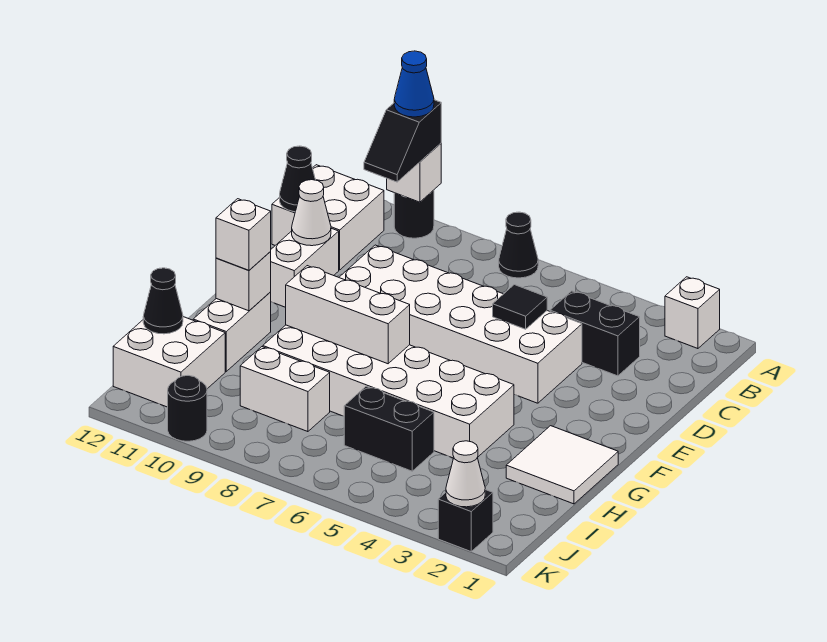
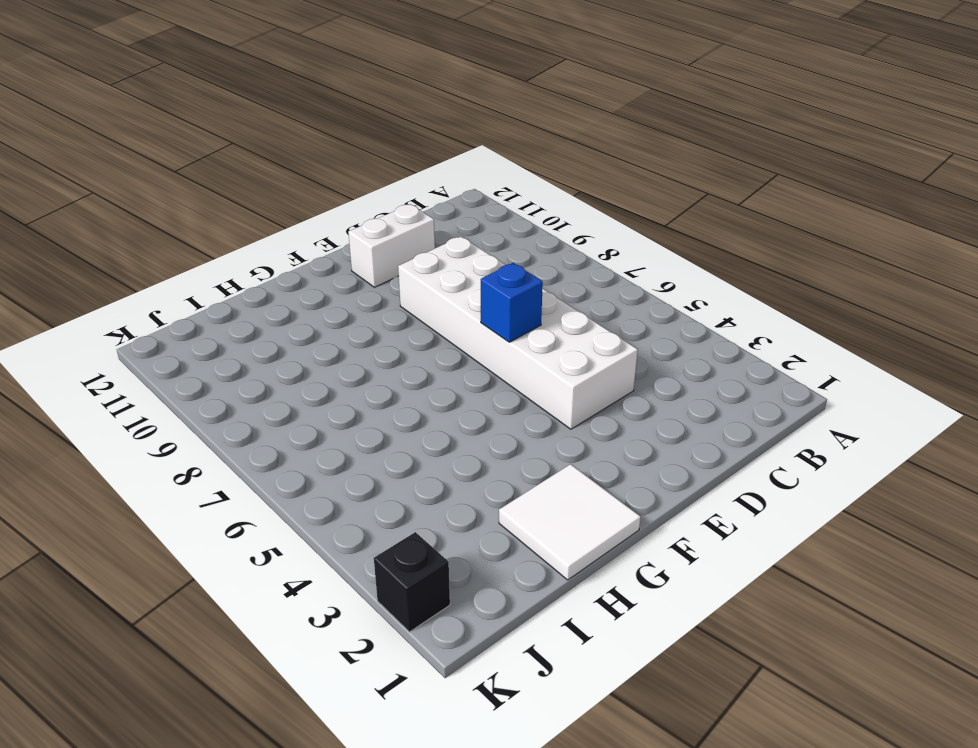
blue brick E6 level 2 -> none
none -> white brick A2 level 1
none -> black cone A7 level 1
none -> black round brick A10 level 1

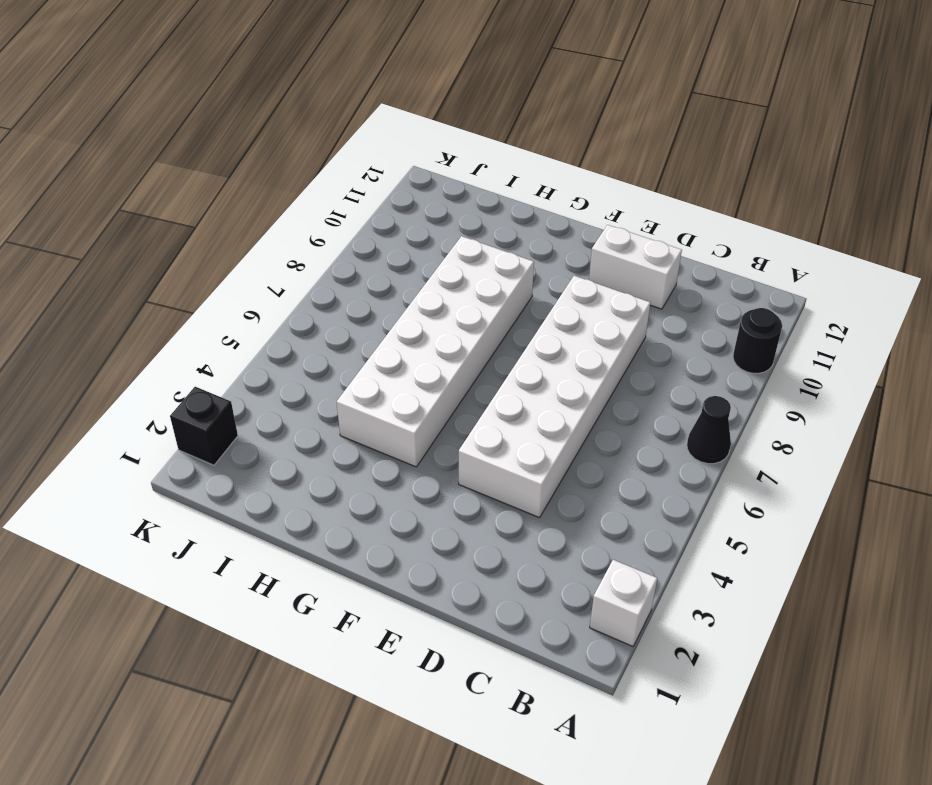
none -> white brick B11:C12 level 1
none -> black brick C3:C4 level 1
none -> white tile G1:H2 level 1

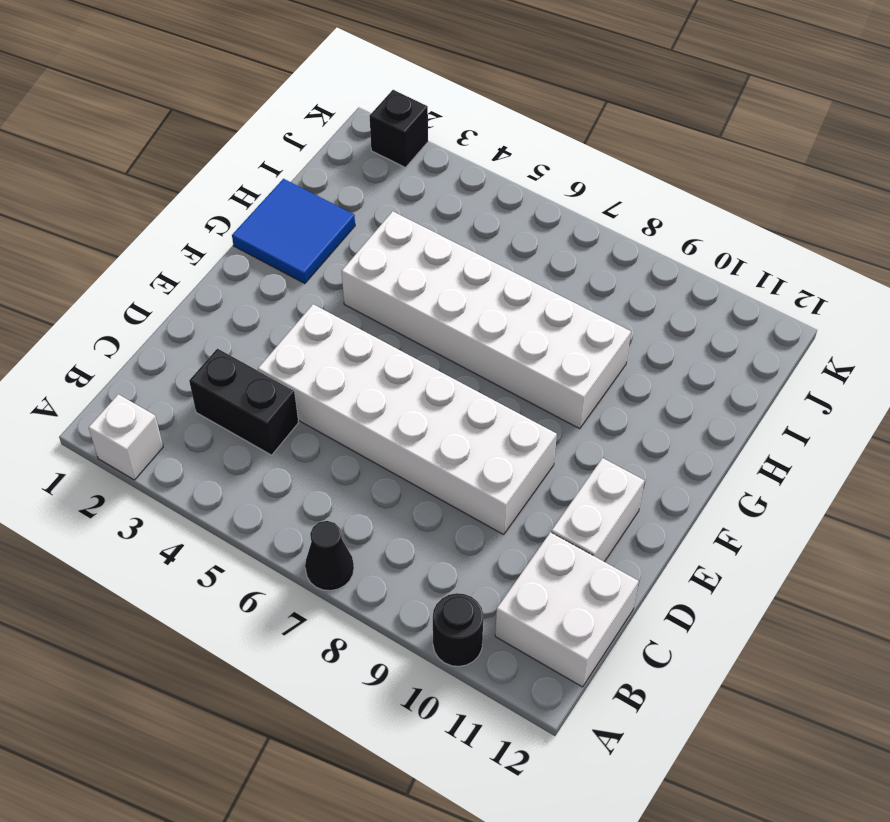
blue tile G1:H2 level 1 -> white tile G1:H2 level 1
none -> white brick G11:H11 level 1
none -> black brick I5:I6 level 1
none -> white brick I8:I9 level 1

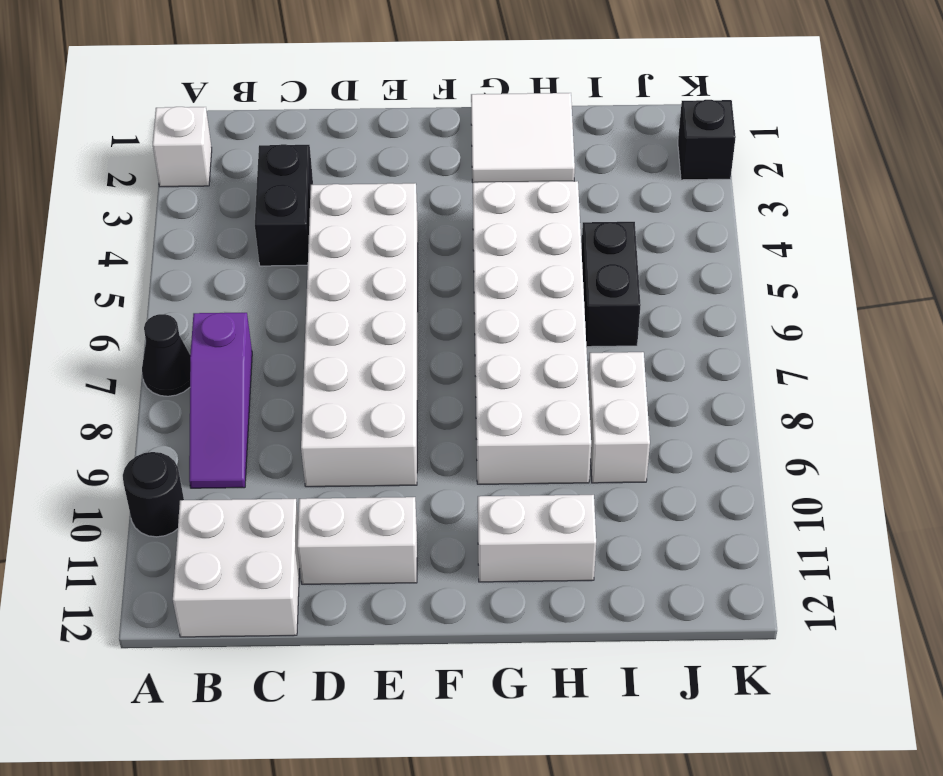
purple slope B7:B9 level 1 top 7 -> none
none -> white brick I11:J12 level 1
none -> black round brick K10 level 1
none -> white brick A10 level 2

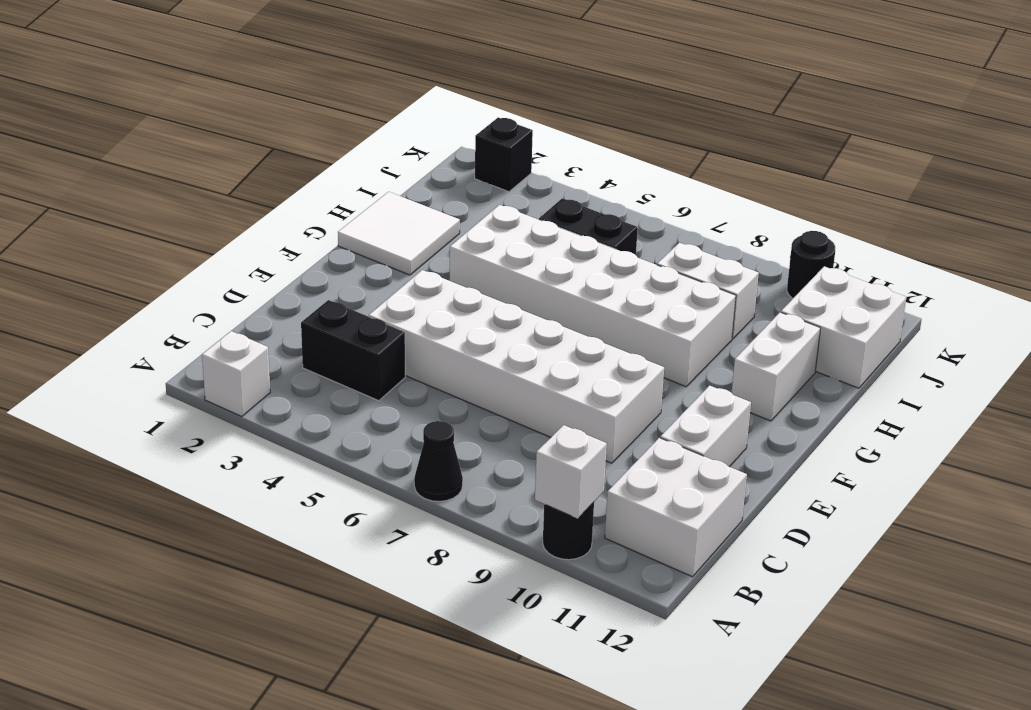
none -> black cone C12 level 2
none -> black tile D5 level 2
none -> white cone D11 level 2

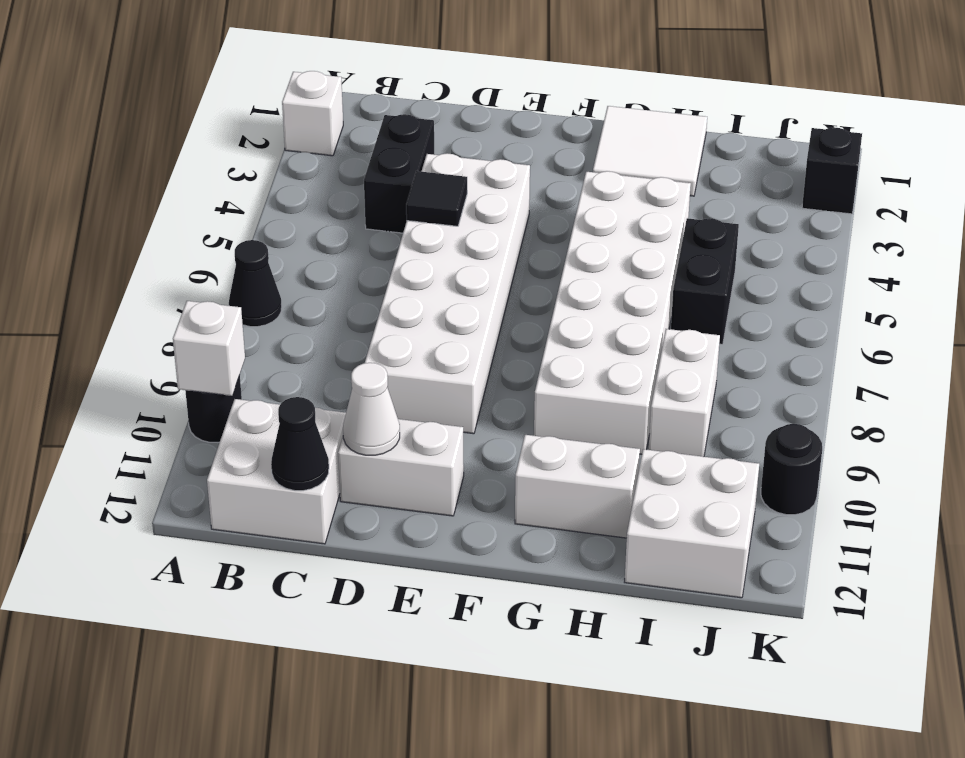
none -> white brick G7:G9 level 2
none -> white brick G11 level 2
none -> black cone I12 level 2

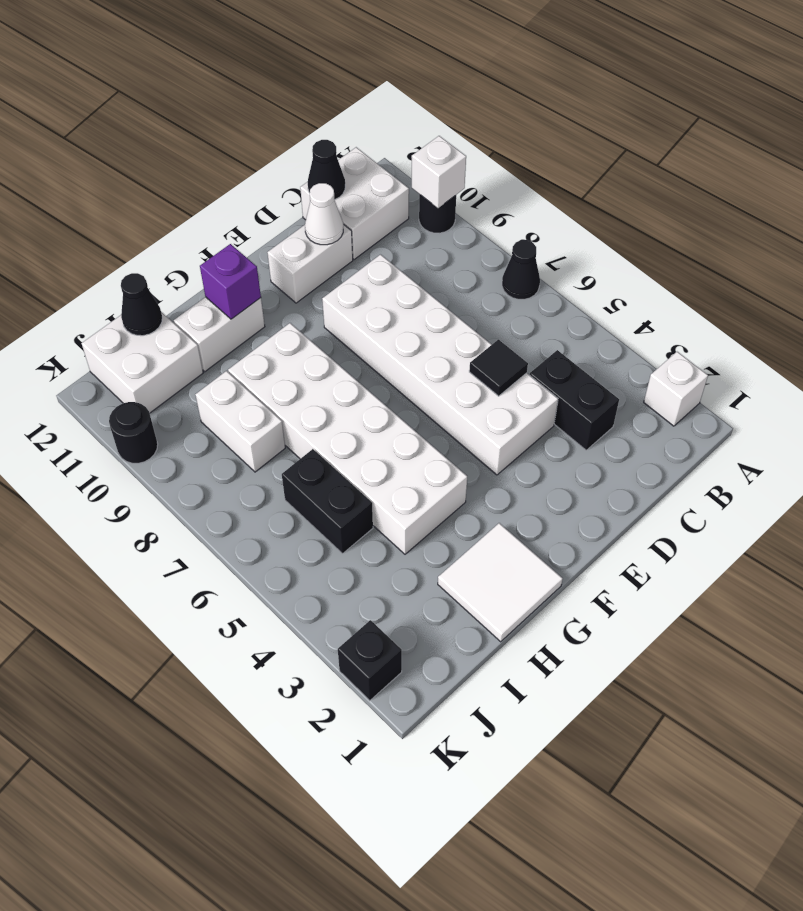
purple brick G11 level 2 -> white brick G11 level 2
none -> white brick G7:G9 level 2
none -> white cone K2 level 2
none -> black slope A10:B10 level 3 top A

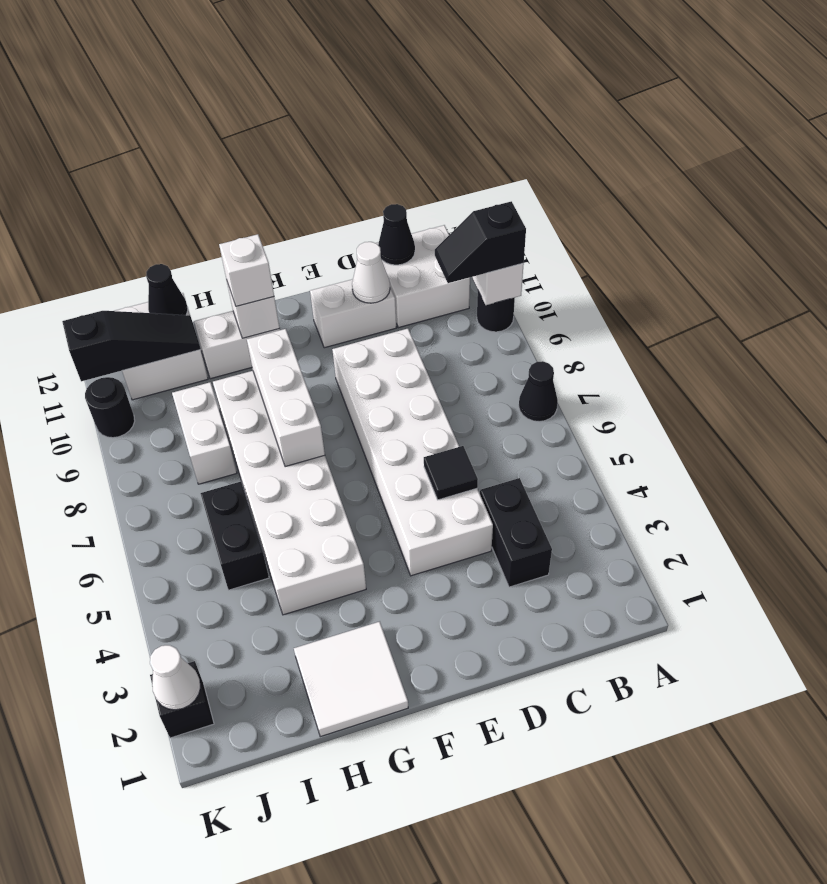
black slope I11:K11 level 2 top K -> none
none -> white brick A2 level 1
none -> blue cone A10 level 4

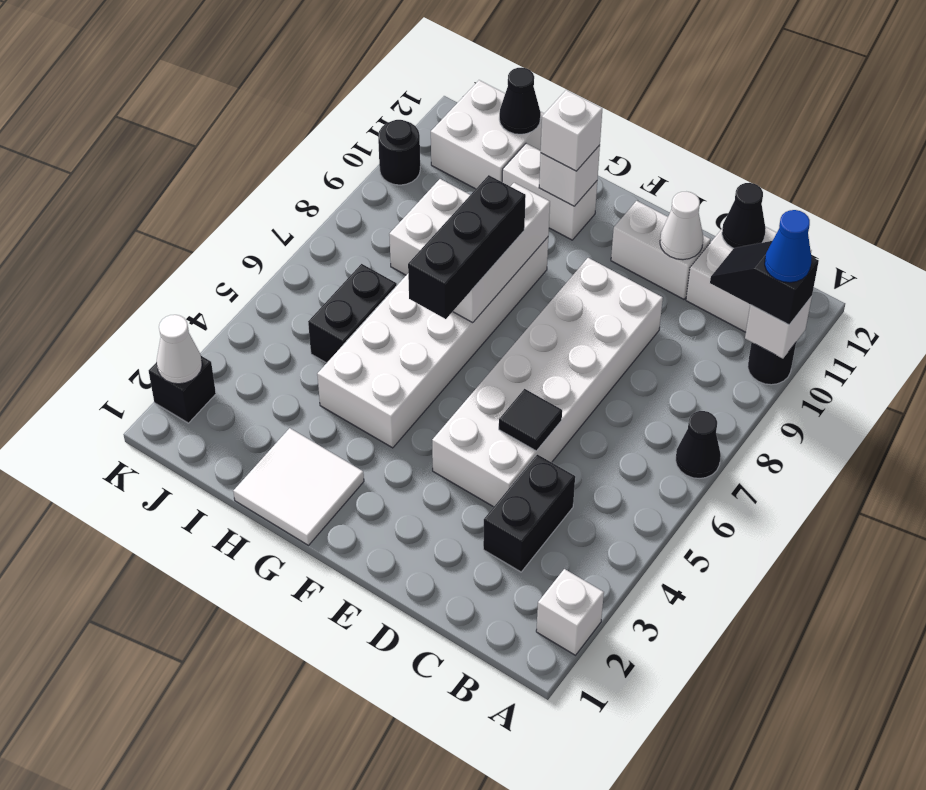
black brick G6:G8 level 3 -> none

